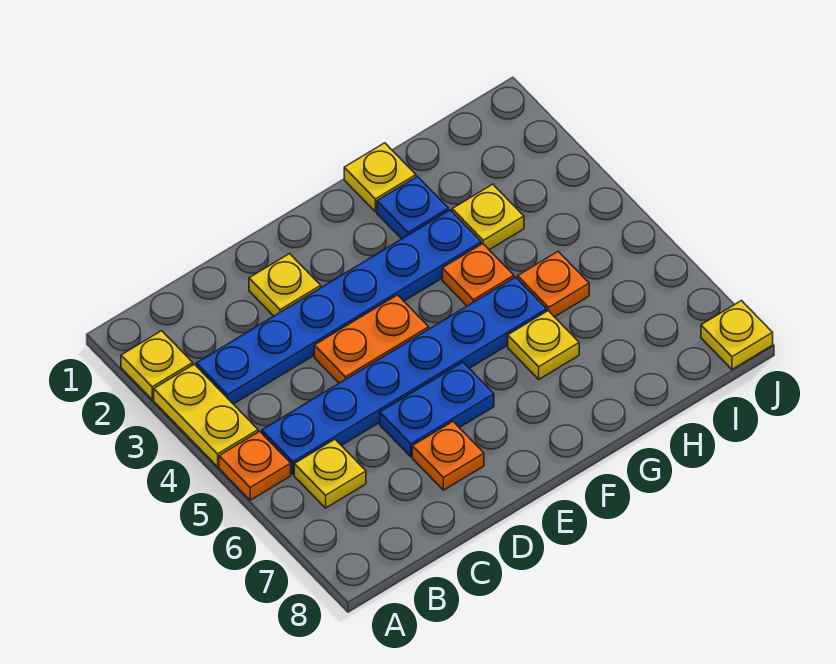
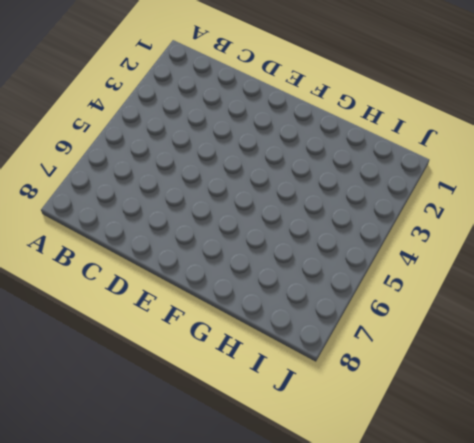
none -> yellow plate A2 level 1
none -> yellow plate A3:A4 level 1
none -> orange plate A5 level 1

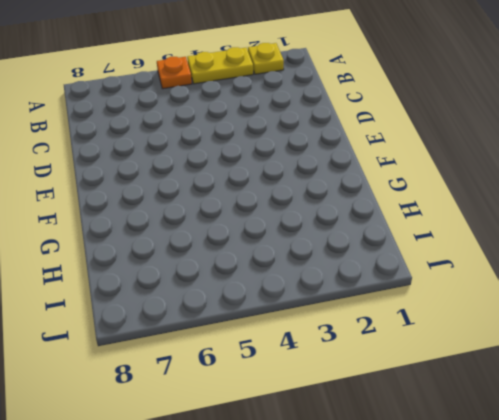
none -> blue plate B3:G3 level 1
none -> blue plate B5:G5 level 1
none -> yellow plate B6 level 1

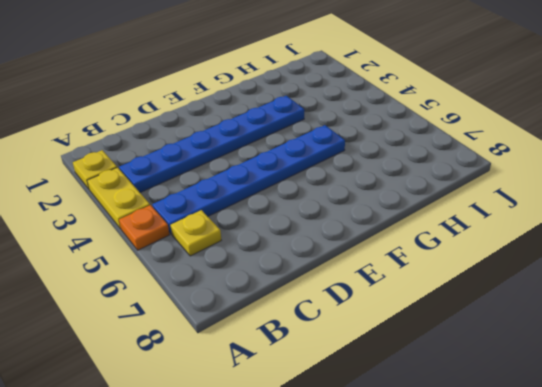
none -> yellow plate D2 level 1
none -> orange plate D4:E4 level 1
none -> blue plate D6:E6 level 1

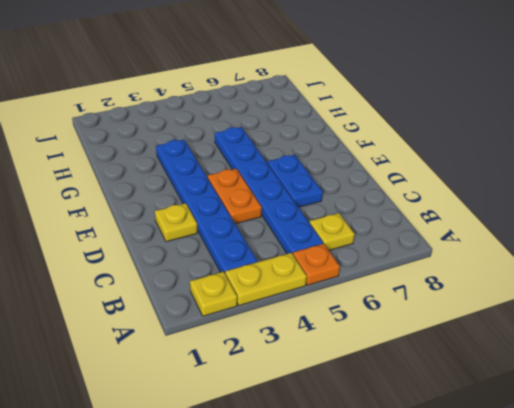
none -> orange plate D7 level 1
none -> yellow plate G1 level 1
none -> blue plate G2 level 1

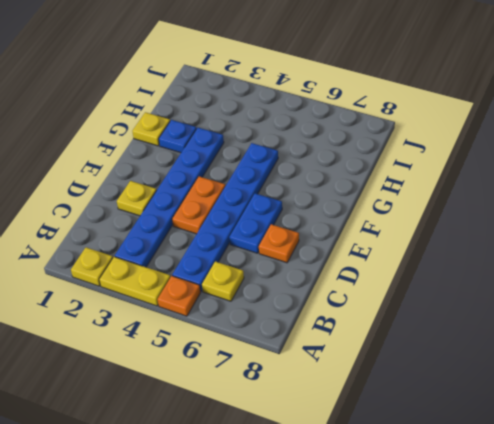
none -> orange plate G4 level 1
none -> yellow plate G6 level 1
none -> yellow plate H3 level 1

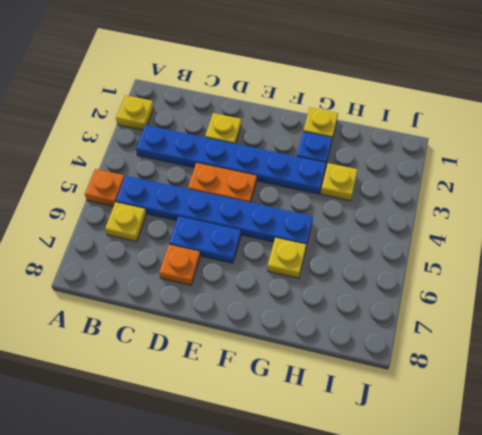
none -> yellow plate A3:A4 level 1
none -> orange plate G4 level 1
none -> orange plate H5 level 1

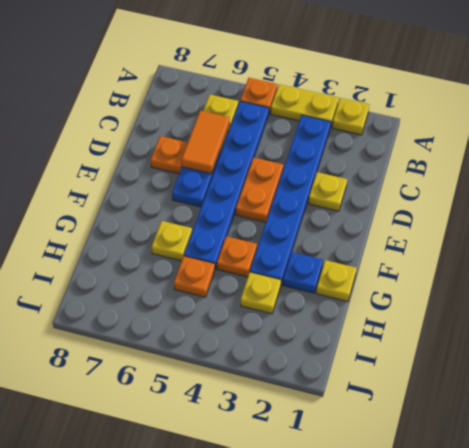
orange tile C6:D6 level 2 -> none
none -> yellow plate J8 level 1

